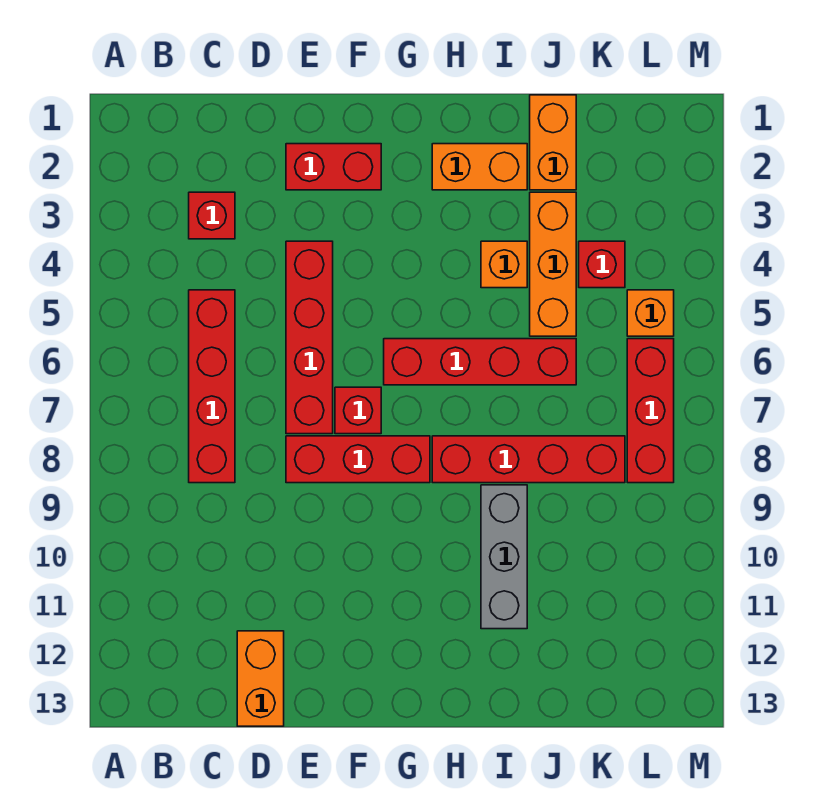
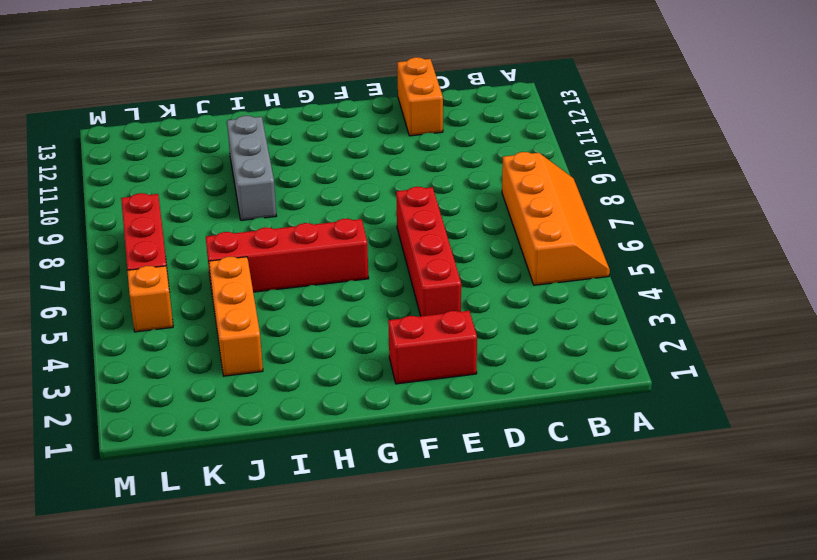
orange slope A5:B8 level 1 top B -> none
none -> red brick C3 level 1
none -> red brick C5:C8 level 1
none -> red brick E8:G8 level 1

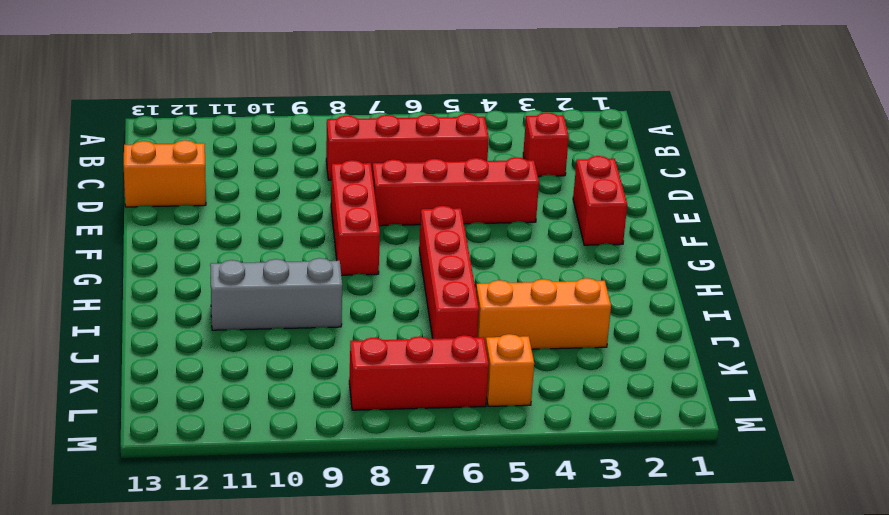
none -> red brick F7 level 1
none -> orange brick H2:I2 level 1
none -> red brick H8:K8 level 1

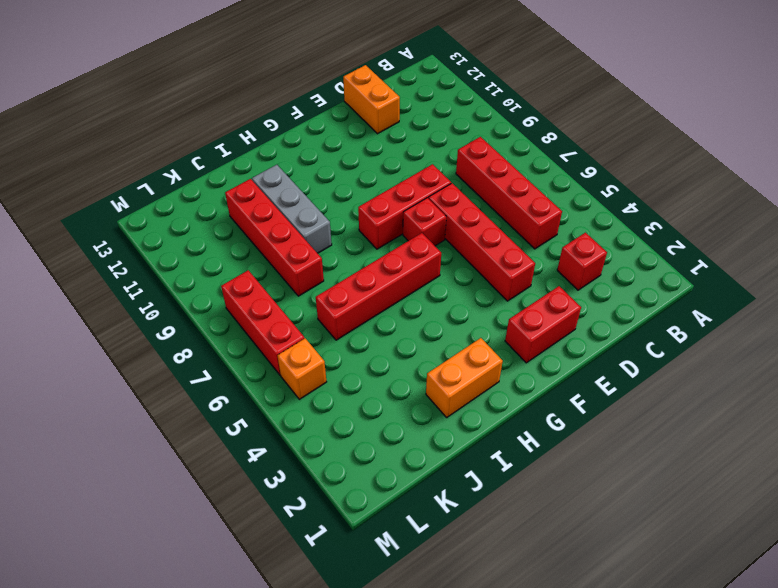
red brick J8:J11 level 1 -> red brick H8:K8 level 1
none -> orange brick I4 level 1
none -> orange brick J1:J2 level 1
none -> orange brick J3:J5 level 1

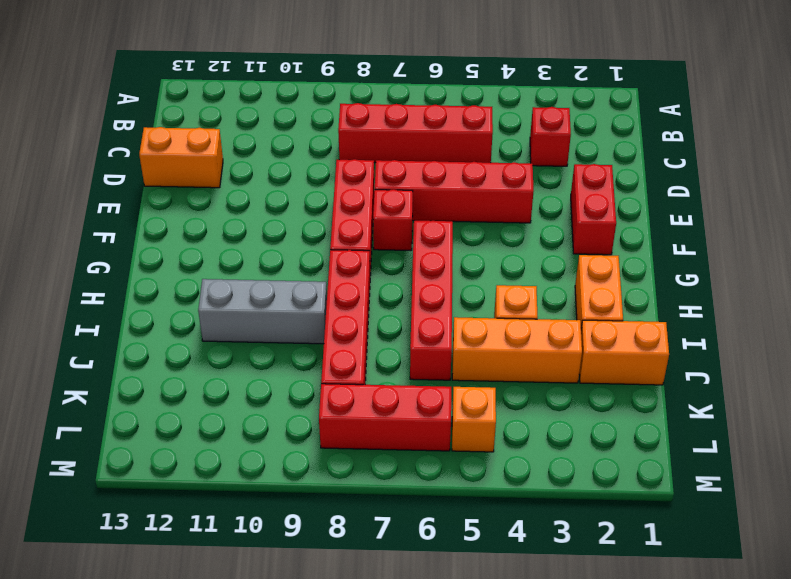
none -> red brick K4 level 1

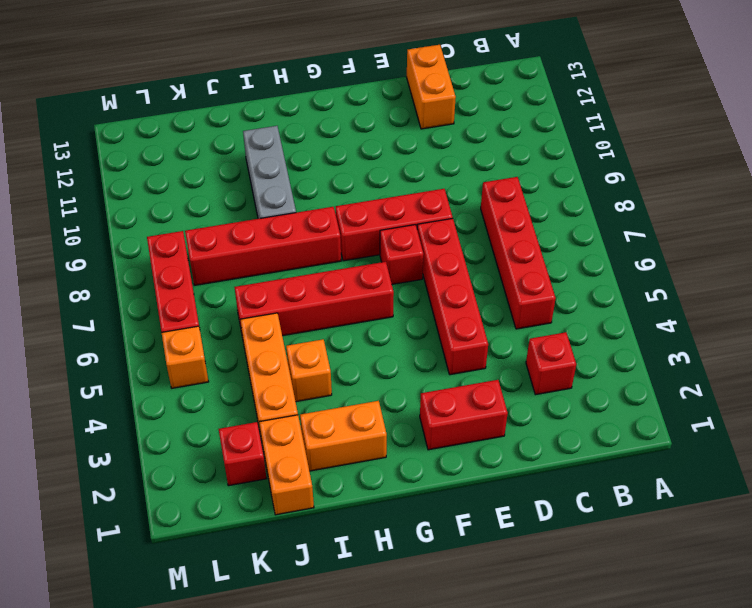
red brick K2 level 1 -> red brick K4 level 1

